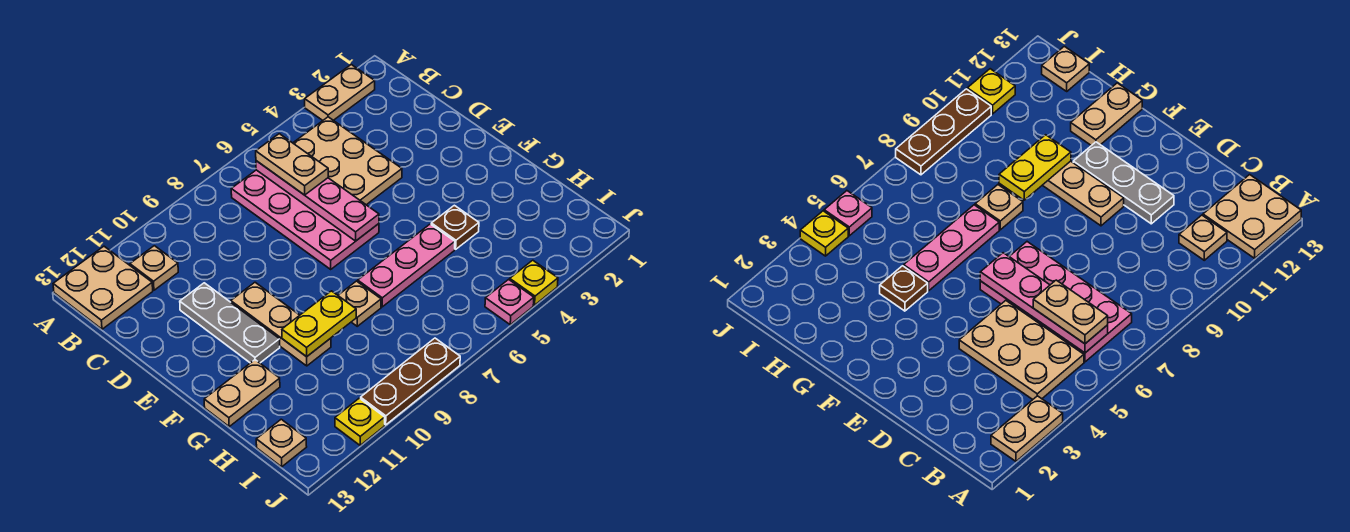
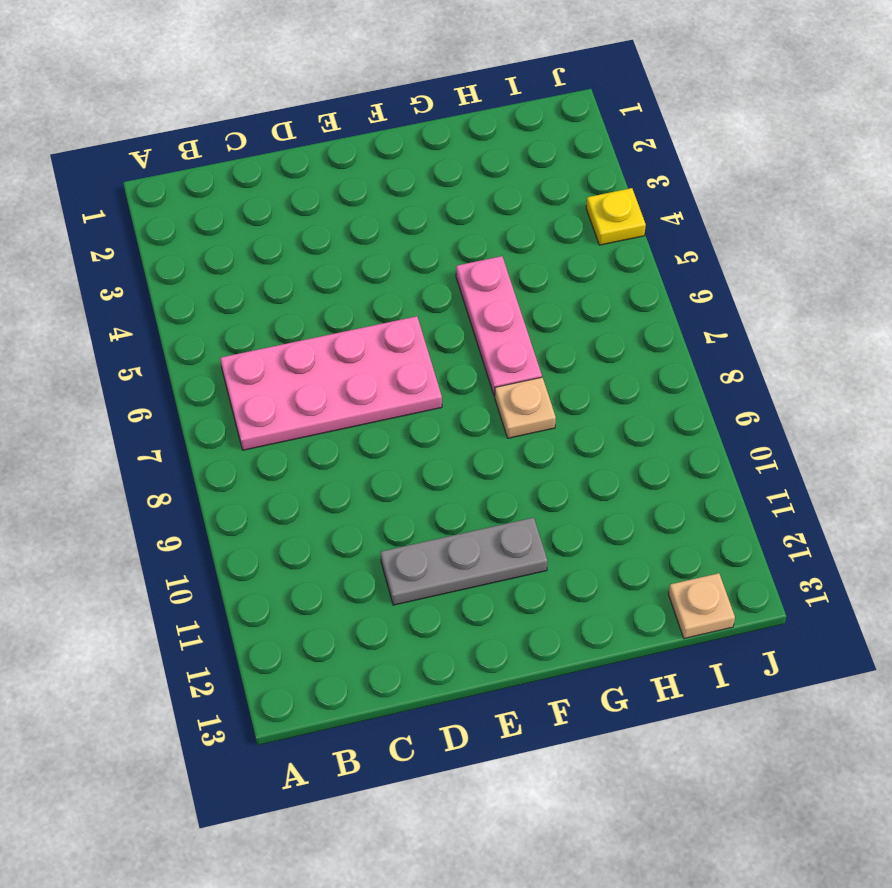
none -> tan plate A2:A3 level 1
none -> tan plate A12:B13 level 1
none -> tan plate B4:D5 level 1

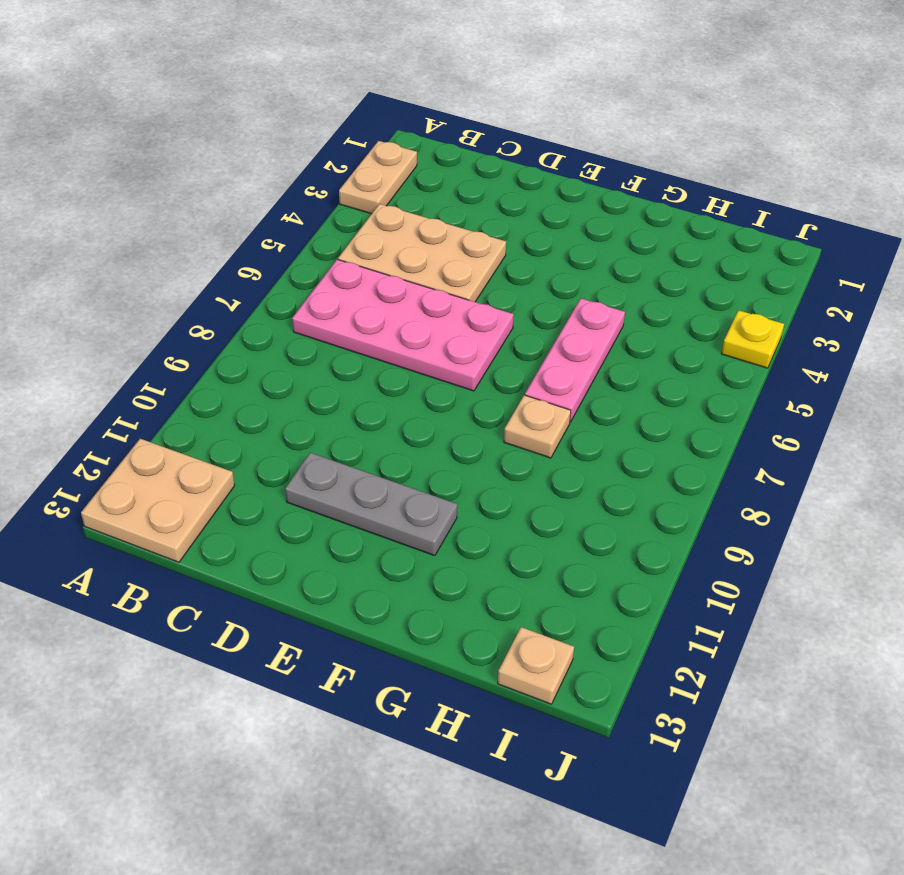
none -> tan plate B11 level 1
none -> tan plate E10:G10 level 1
none -> brown plate G4 level 1

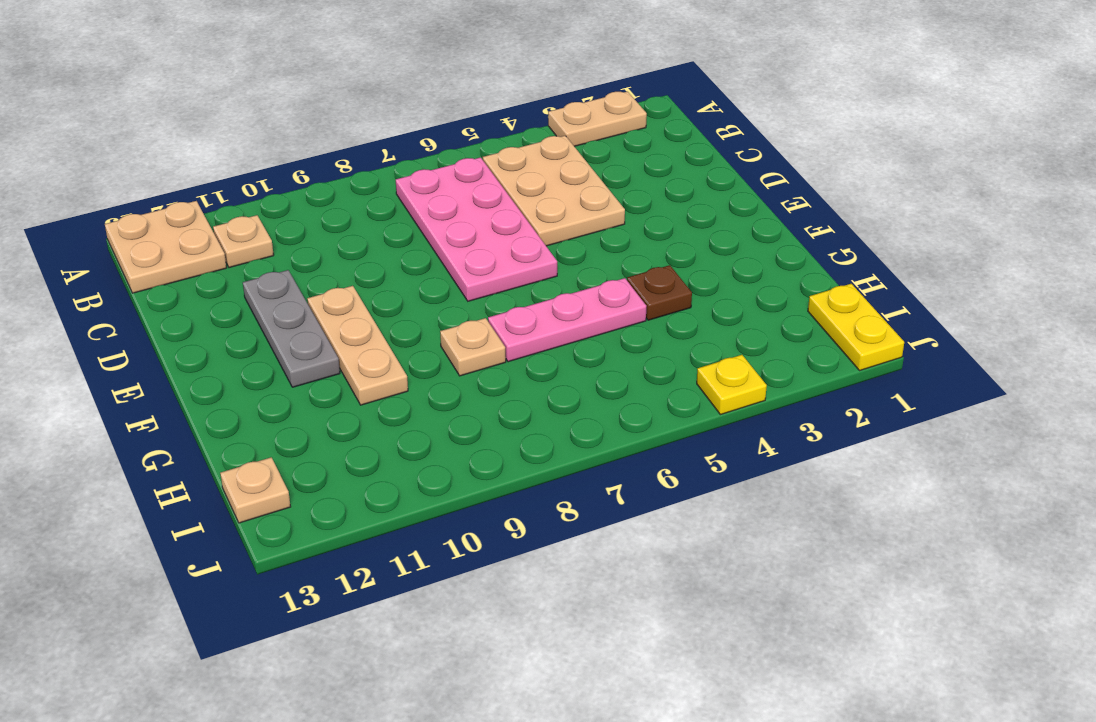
yellow plate I1:J1 level 1 -> yellow plate G9:G10 level 2
none -> tan plate G12:G13 level 1
none -> pink plate J5 level 1
none -> brown plate J8:J10 level 1

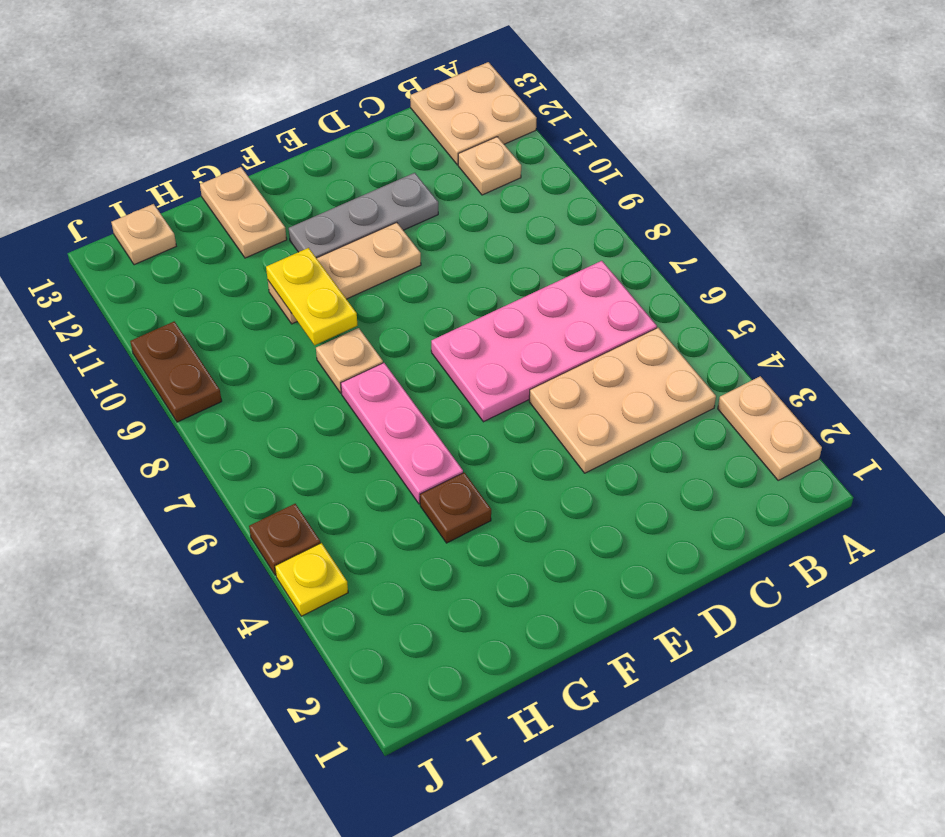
brown plate J5 level 1 -> pink plate J5 level 1
brown plate J9:J10 level 1 -> brown plate J8:J10 level 1
none -> yellow plate J11 level 1
none -> pink plate B6:E6 level 2
none -> tan plate B6:C6 level 3

